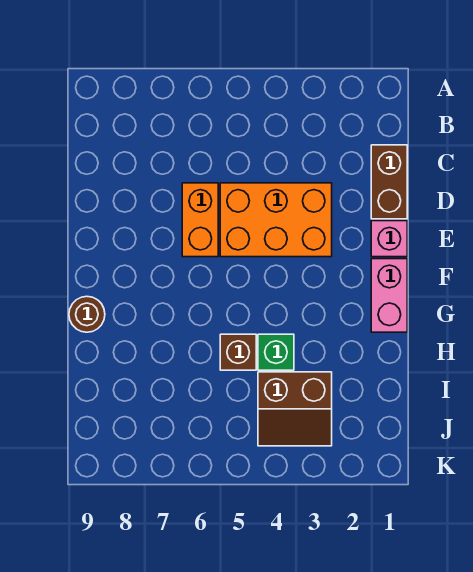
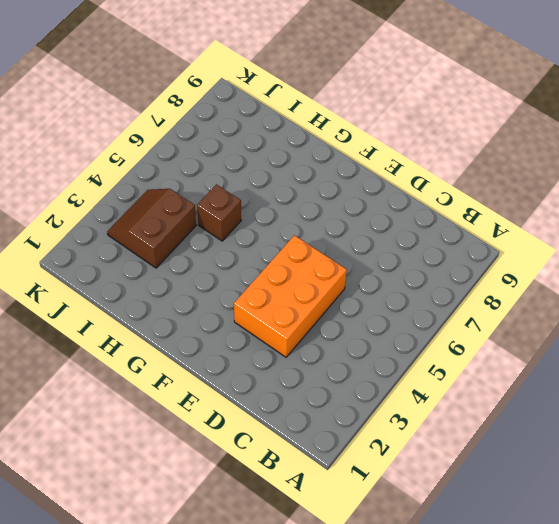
none -> brown brick C1:D1 level 1
none -> orange brick D6:E6 level 1

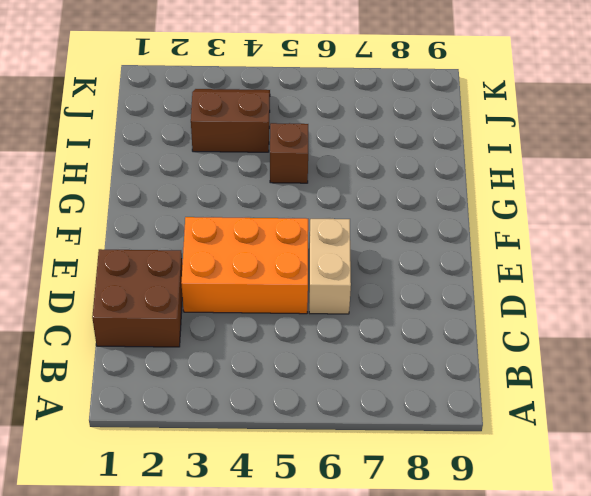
brown brick C1:D2 level 1 -> brown brick C1:D1 level 1
tan brick D6:E6 level 1 -> orange brick D6:E6 level 1
none -> pink brick E1 level 1
none -> pink brick F1:G1 level 1

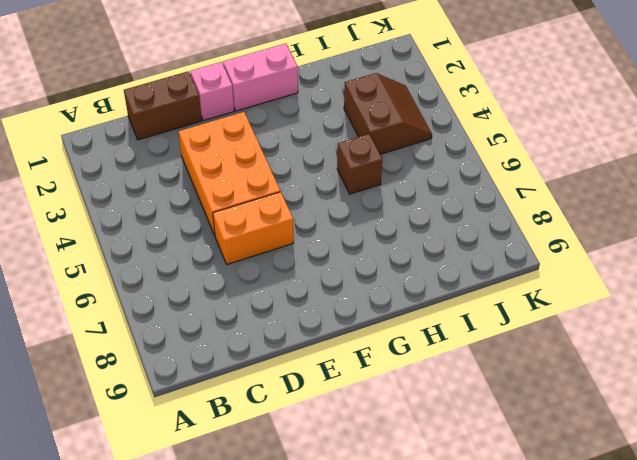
none -> brown round brick G9 level 1
none -> green brick H4 level 1

